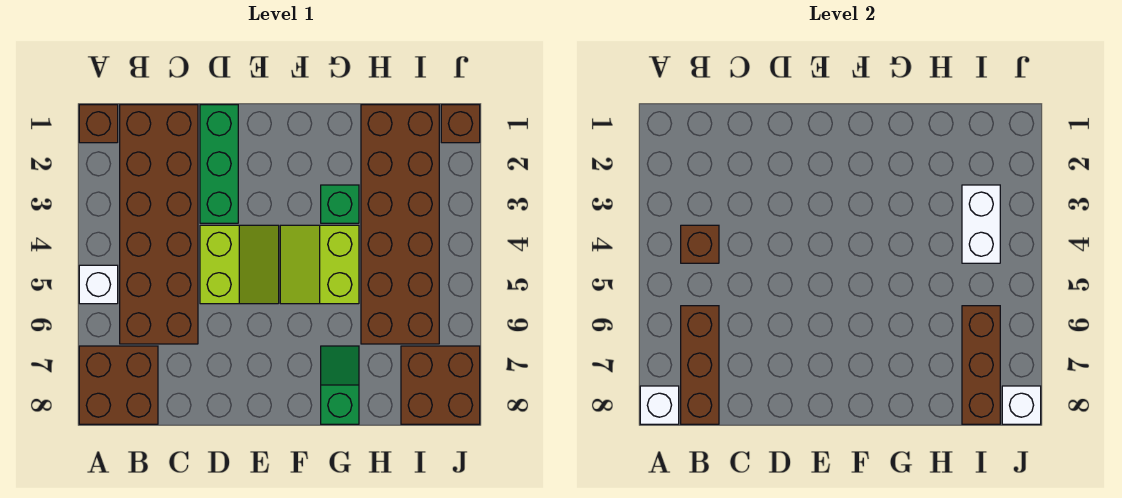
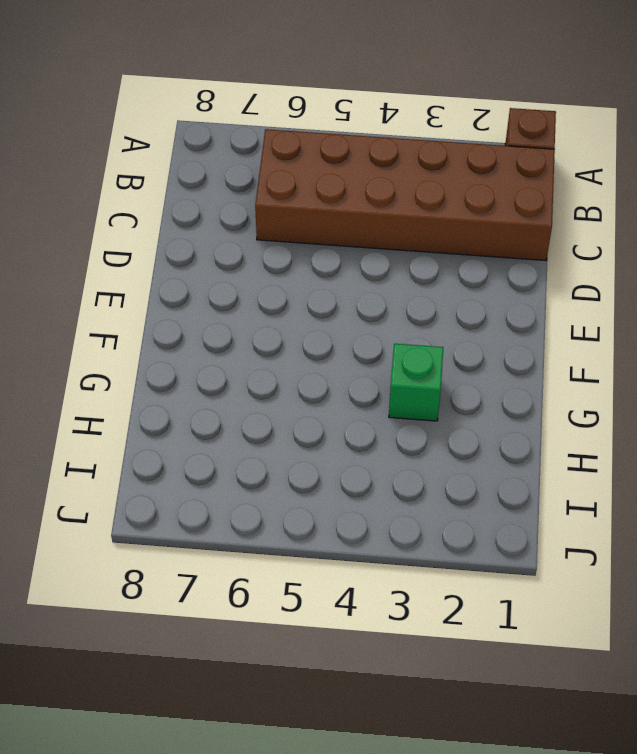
none -> white brick A5 level 1
none -> brown brick A7:B8 level 1
none -> green brick D1:D3 level 1

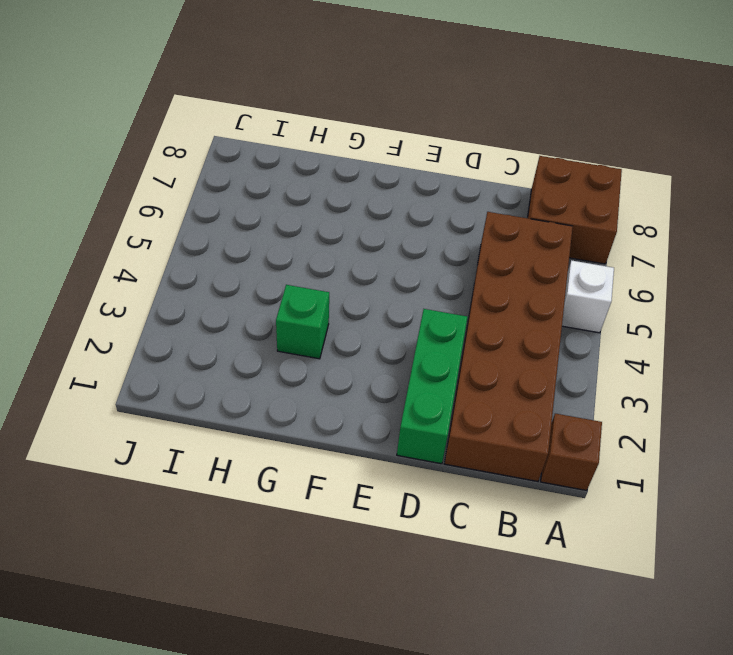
none -> lime slope D4:E5 level 1 top D
none -> lime slope F4:G5 level 1 top G
none -> green slope G7:G8 level 1 top 8

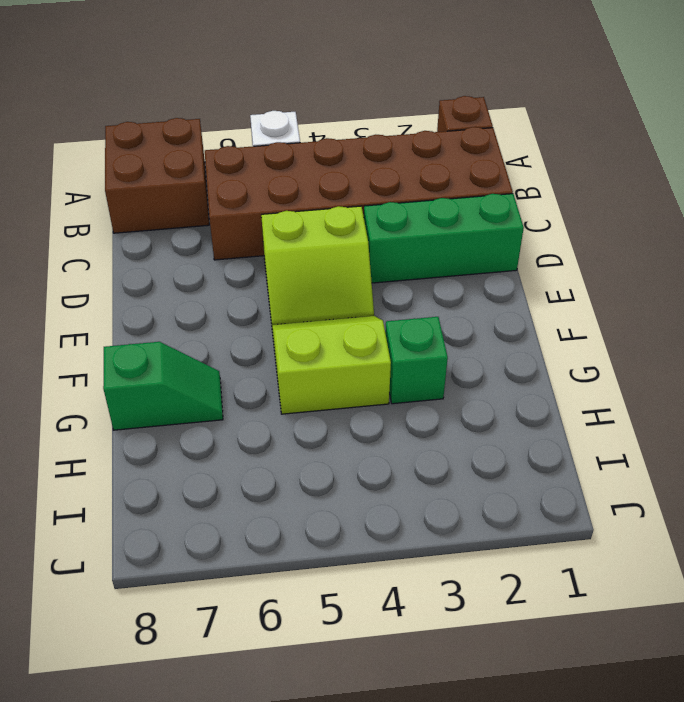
none -> brown brick H1:I6 level 1
none -> brown brick I7:J8 level 1
none -> brown brick J1 level 1

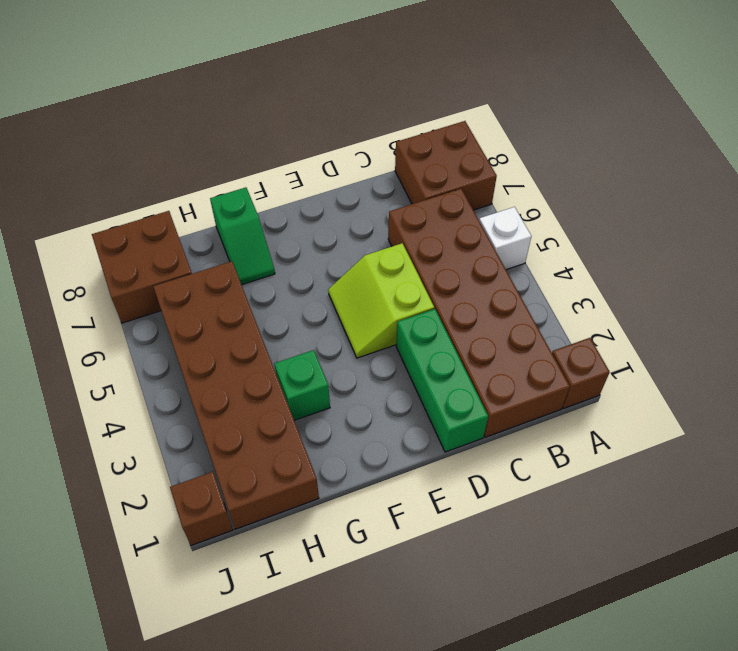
none -> lime slope F4:G5 level 1 top G
none -> white brick A8 level 2
none -> brown brick B4 level 2

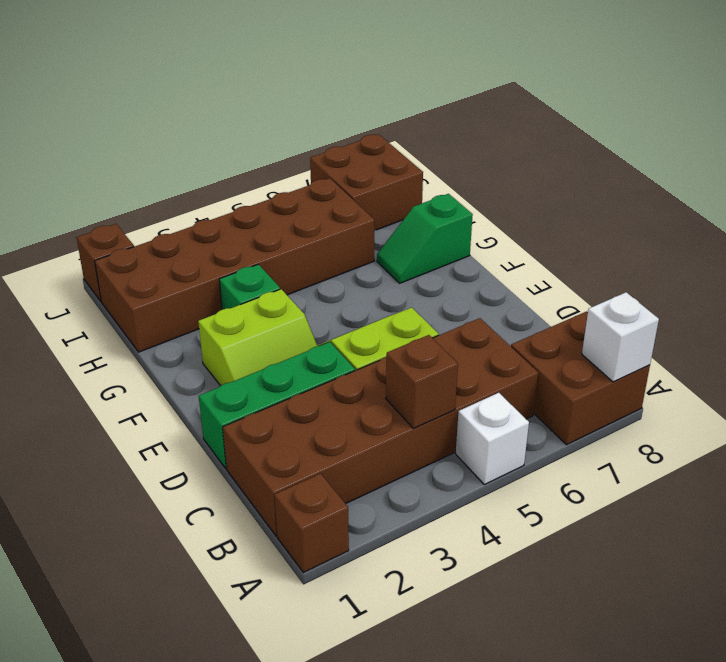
lime slope E2:F3 level 1 top F -> lime slope F4:G5 level 1 top G
none -> brown brick B6:B8 level 2
none -> white brick I3:I4 level 2
none -> brown brick I6:I8 level 2

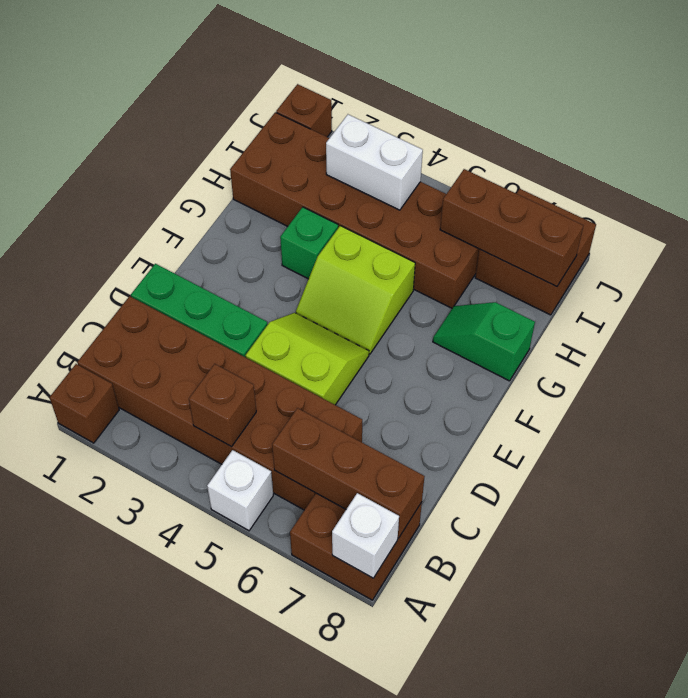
none -> white brick J8 level 2

